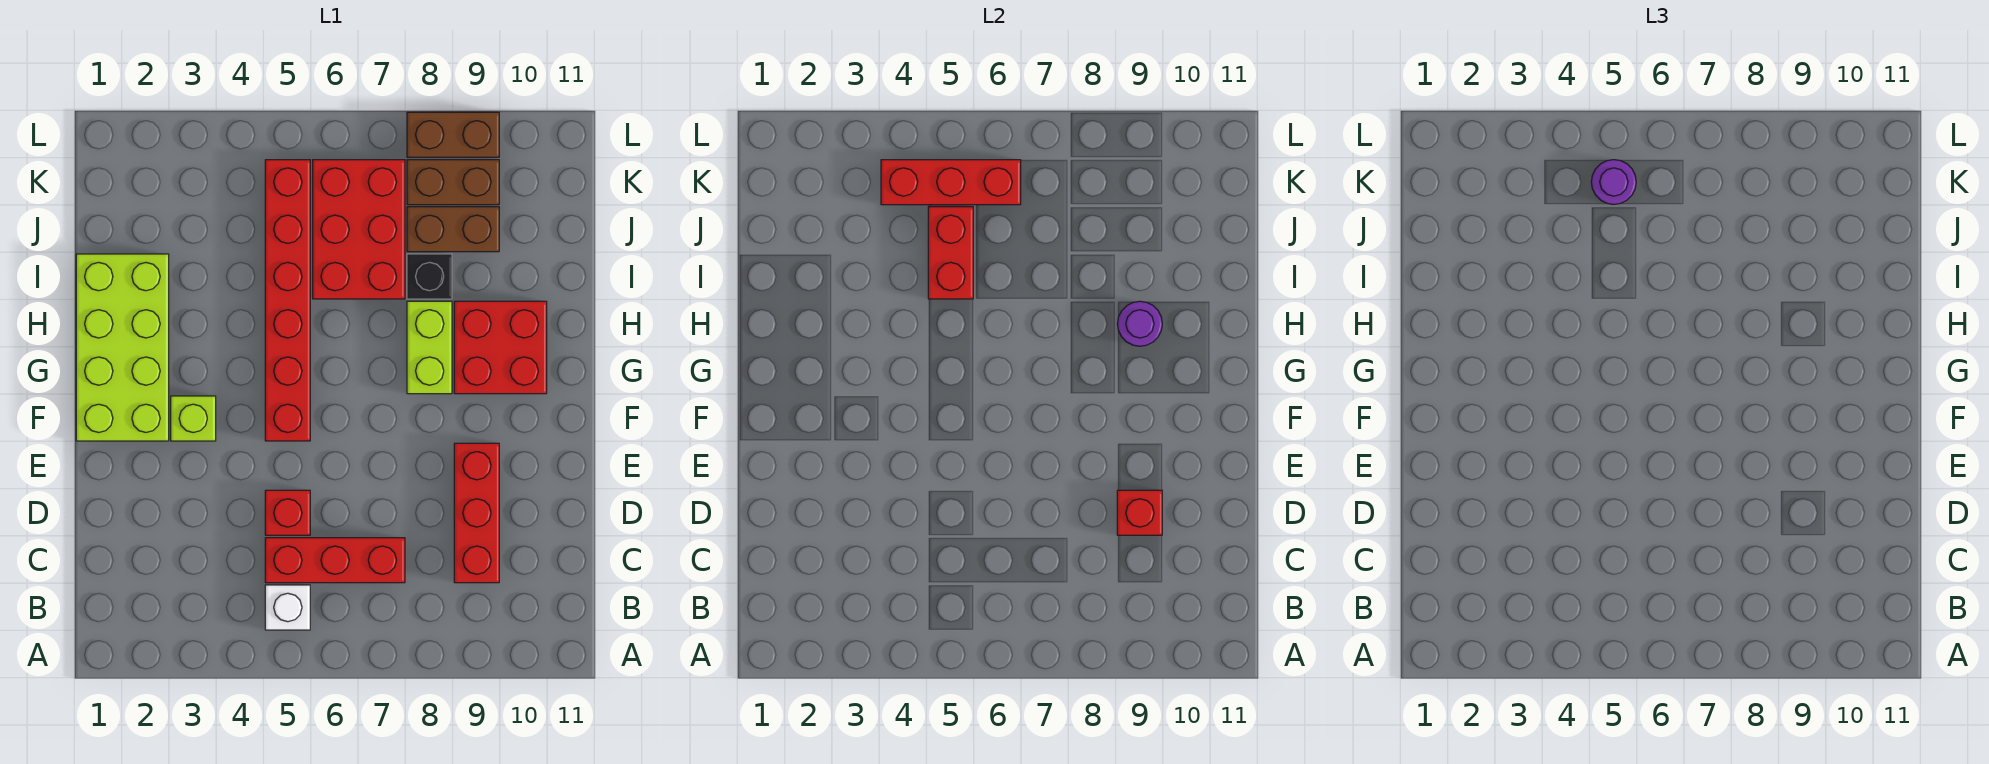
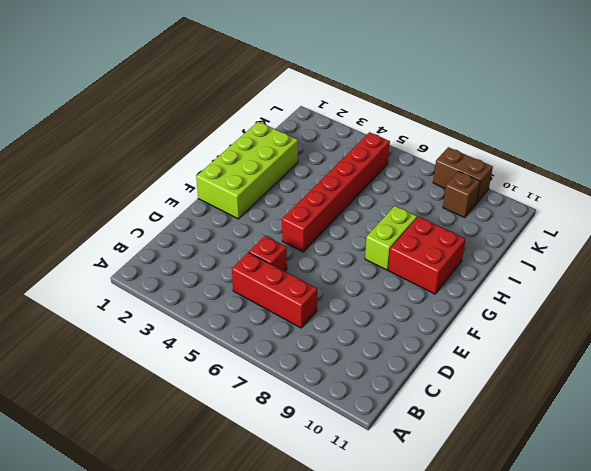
brown brick K9 level 1 -> brown brick K8:K9 level 1
none -> white brick B5 level 1
none -> red brick C9:E9 level 1
none -> lime brick F3 level 1

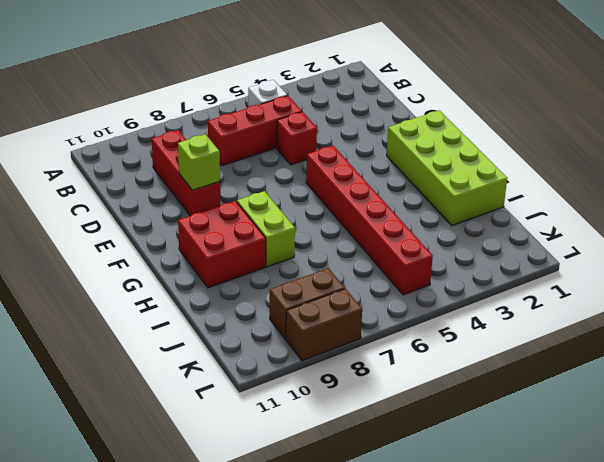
lime brick E9 level 2 -> lime brick F3 level 1
none -> red brick I6:K7 level 1
none -> black brick I8 level 1
none -> brown brick J8:J9 level 1

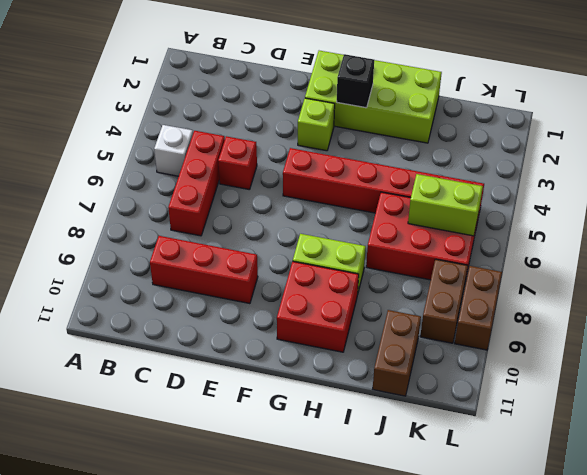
black brick G2 level 2 -> black brick I8 level 1
lime brick J6:K6 level 2 -> red brick K4:K6 level 2
brown brick J10:J11 level 1 -> brown brick J8:J9 level 1
none -> red brick D9 level 2
none -> purple round brick H9 level 2
none -> red brick I5:J5 level 2

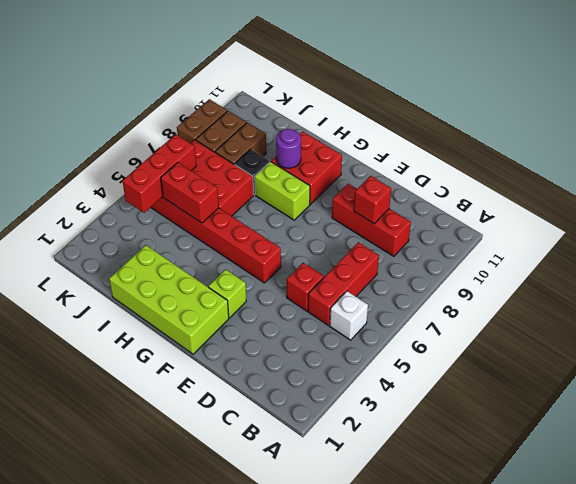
none -> purple round brick K5 level 3

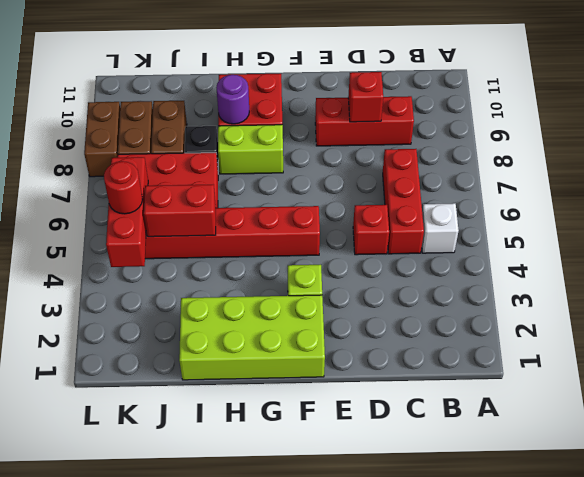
red round brick K5 level 3 -> purple round brick K5 level 3

